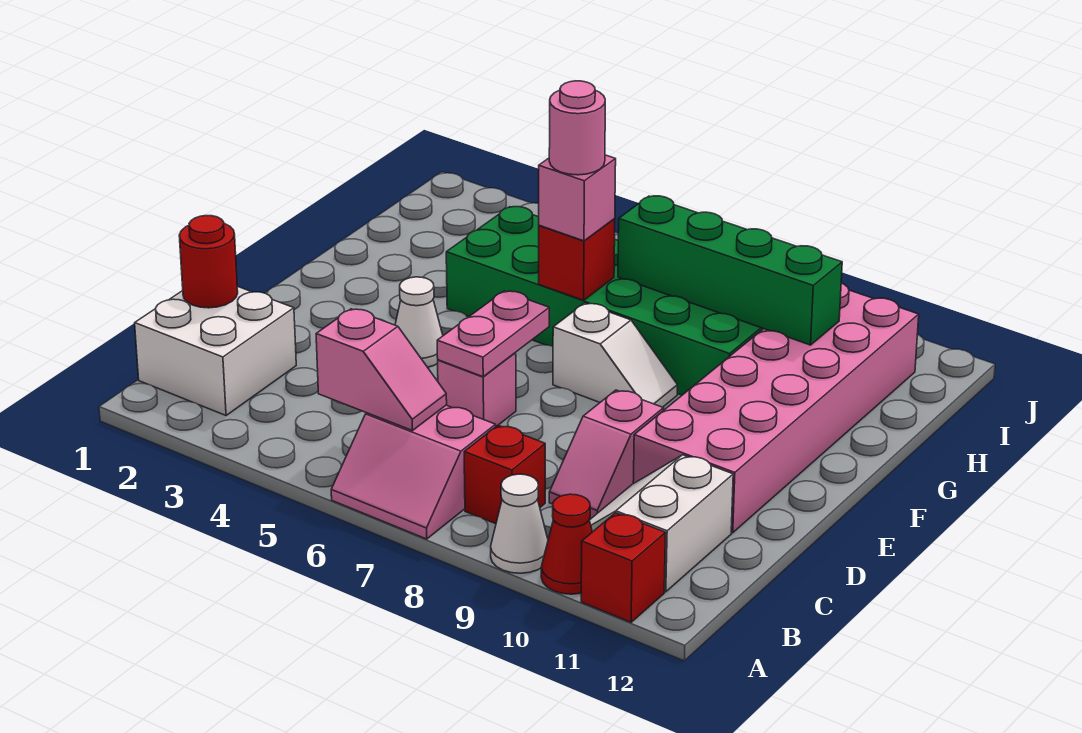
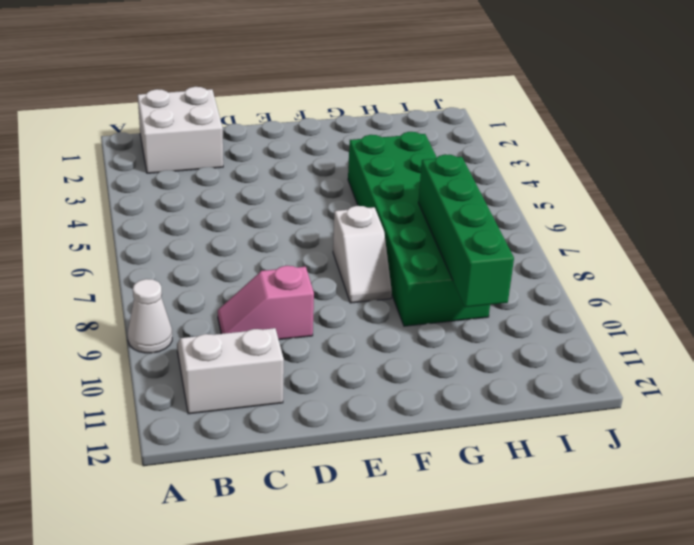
none -> pink slope A6:B7 level 1 top B
none -> red cone A10 level 1
none -> red brick A11 level 1

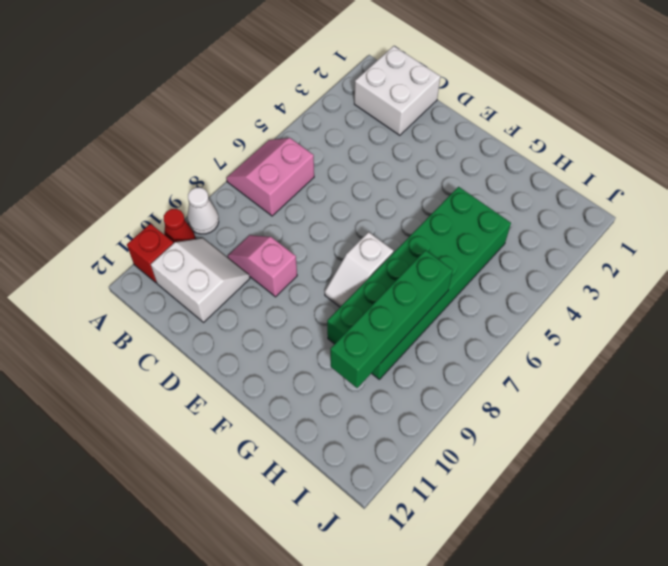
none -> red brick B8 level 1
none -> pink brick D6 level 1
none -> pink brick D10:I11 level 1

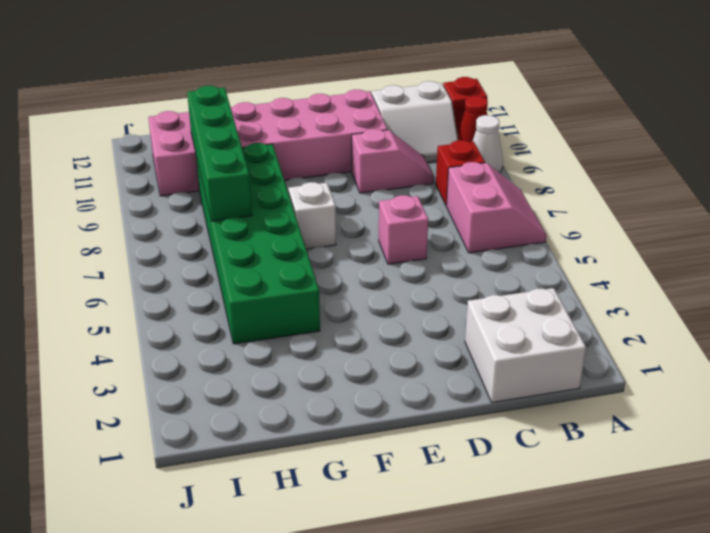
none -> white cone E4 level 1
none -> pink slope B5:B6 level 2 top 5
none -> red round brick C1 level 2

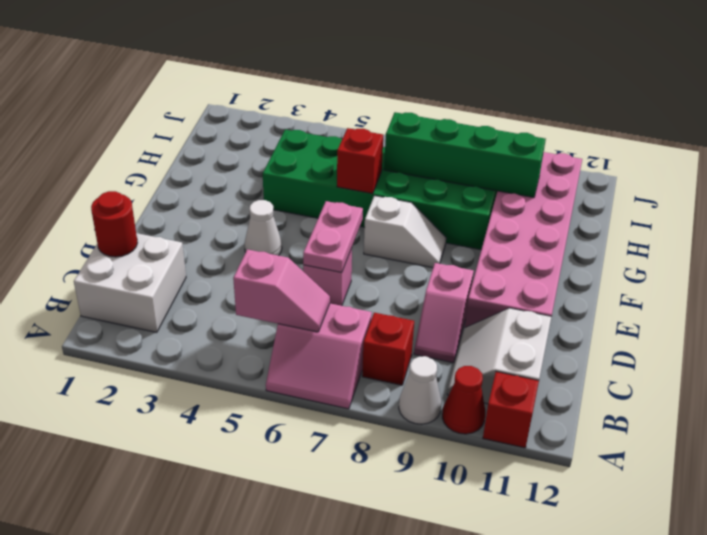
none -> pink brick G6 level 3
none -> pink round brick G6 level 4

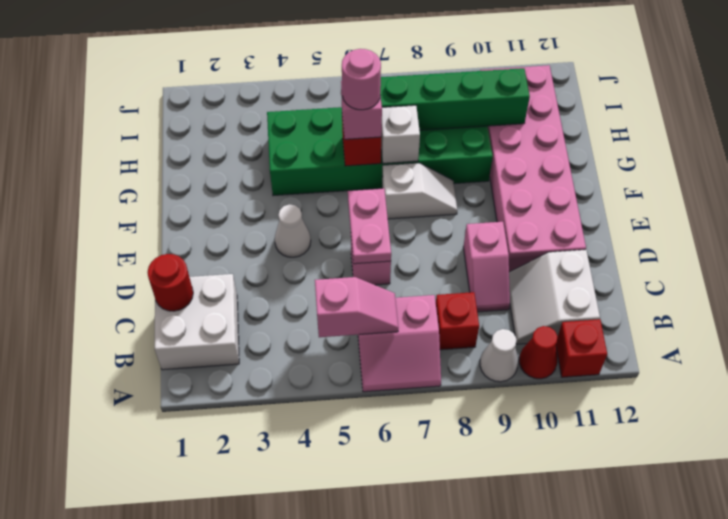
white brick G7 level 2 -> none

